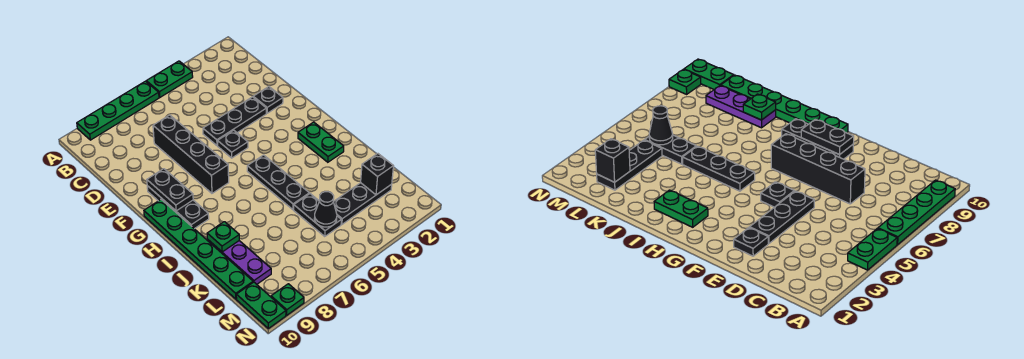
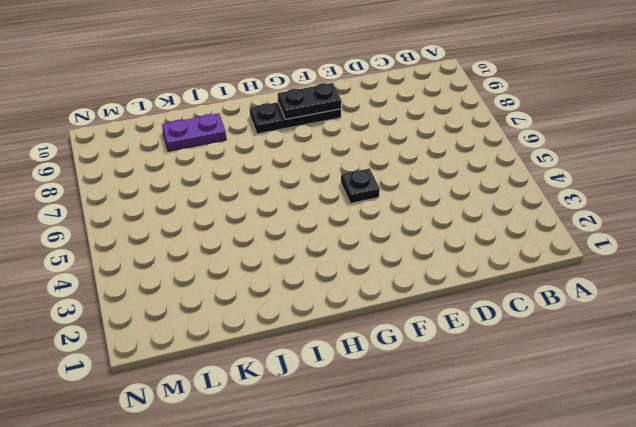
purple plate J9:K9 level 1 -> purple plate J9:L9 level 1
none -> green plate A4:A5 level 1
none -> green plate A6:A9 level 1
none -> black brick D7:G7 level 1

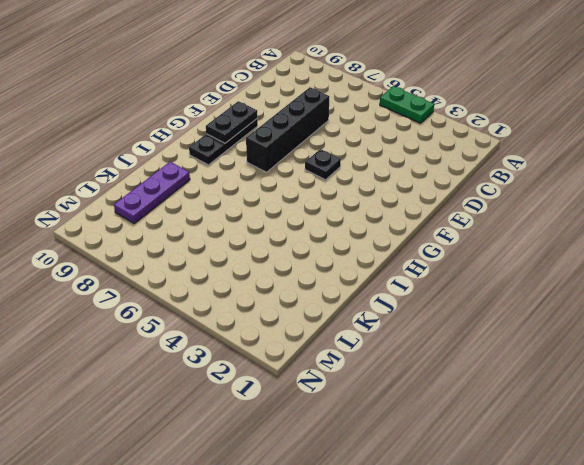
none -> green plate A6:A9 level 1
none -> black plate E2 level 1
none -> black plate E3:E5 level 1

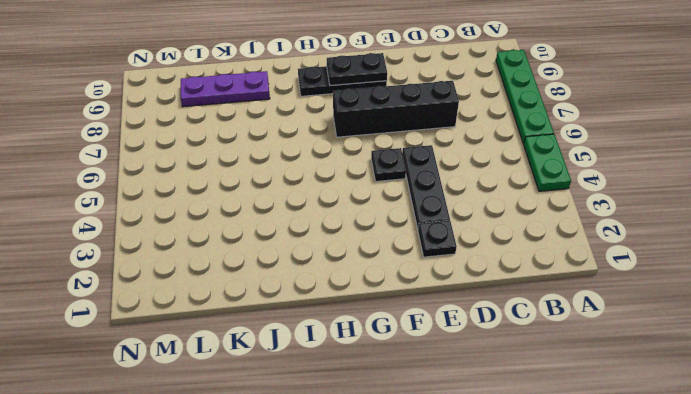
none -> green plate G10:L10 level 1
none -> green plate H2:I2 level 1
none -> black plate H5:J5 level 1

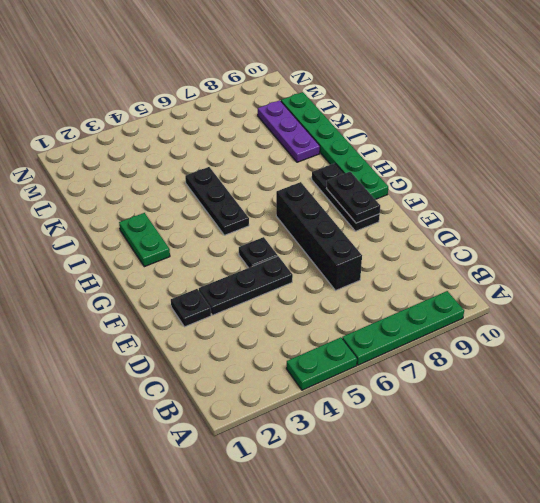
none -> black plate K5:L5 level 1
none -> black plate L2:L4 level 1
none -> green plate M10:N10 level 1

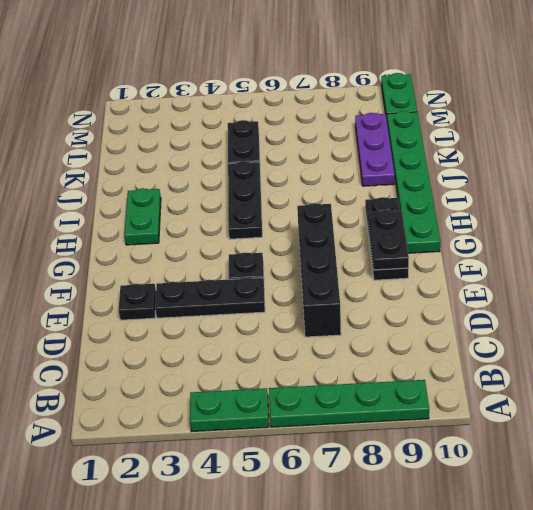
none -> black plate L2:L4 level 1
none -> green plate N9 level 1
none -> green plate J9 level 2

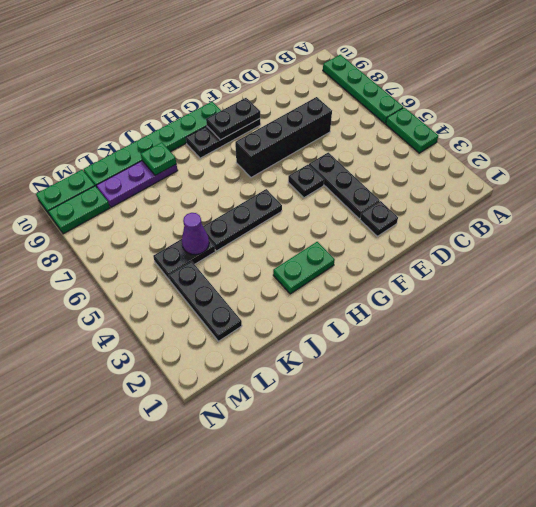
purple cone K5 level 2 -> none
green plate M9:N9 level 1 -> green plate N9 level 1
none -> black brick L2 level 2
none -> black cone L5 level 2

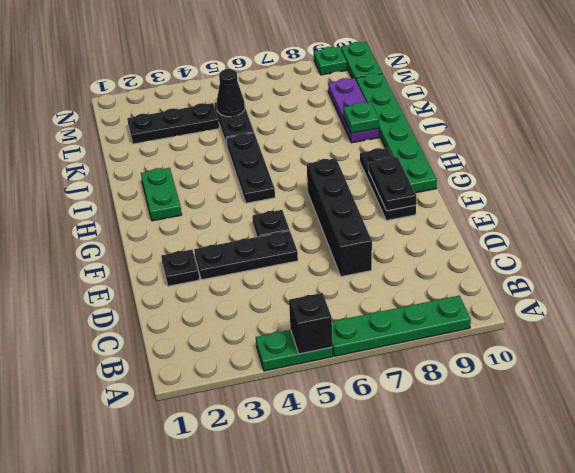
black brick A5 level 2 -> black brick L2 level 2

